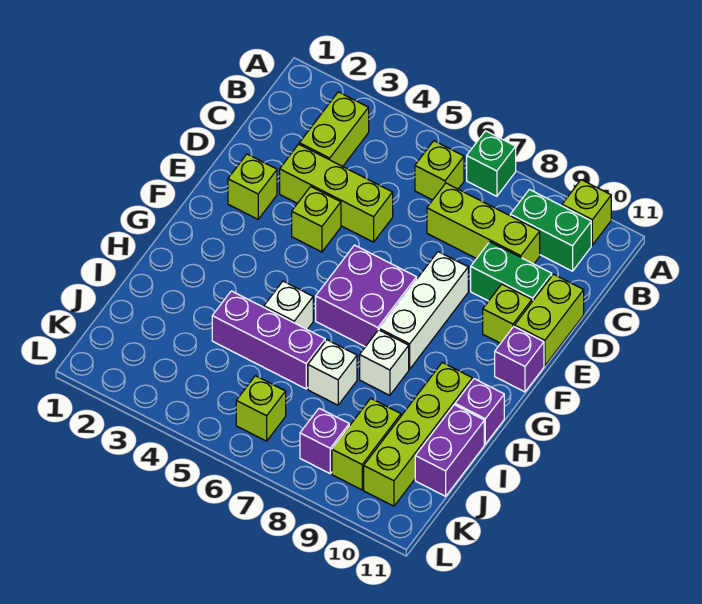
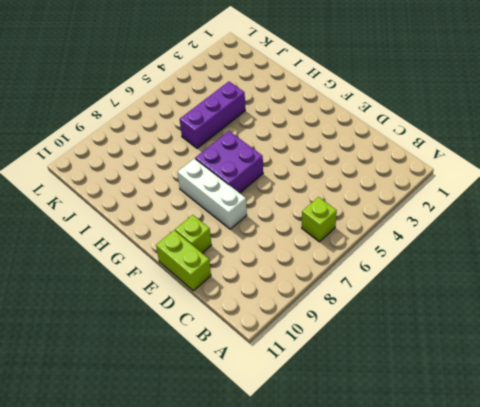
none -> green brick A7 level 1
none -> lime brick A10 level 1
none -> lime brick B3:C3 level 1

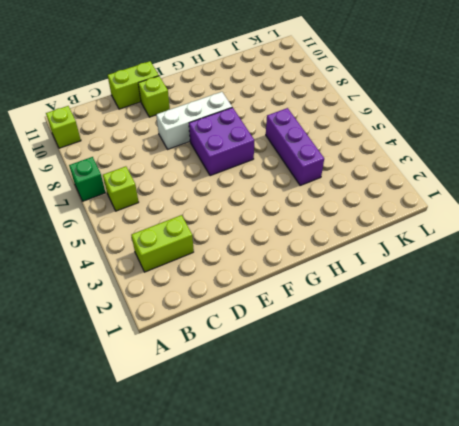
none -> green brick B9:B10 level 1
none -> lime brick C7:C9 level 1
none -> lime brick D3:D5 level 1

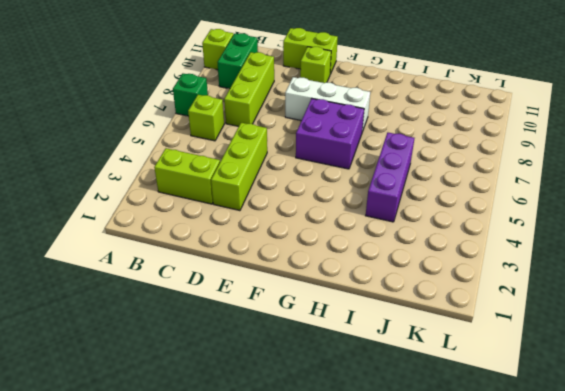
none -> green brick D9:D10 level 1
none -> lime brick E2 level 1
none -> lime brick E4 level 1

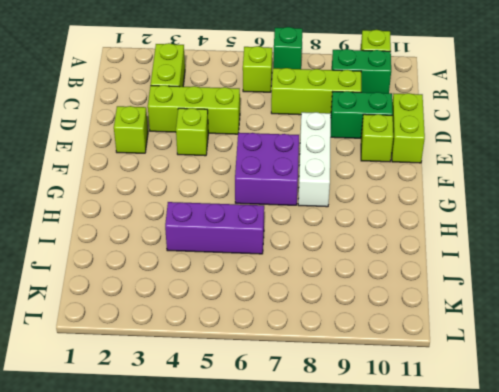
none -> purple brick F11 level 1
none -> white brick H5 level 1
none -> white brick H8 level 1

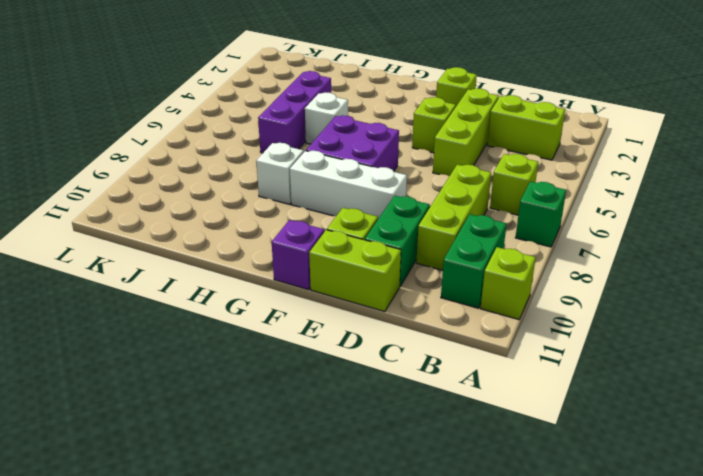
none -> lime brick H10:K10 level 1
none -> purple brick H11 level 1
none -> white brick I7 level 1

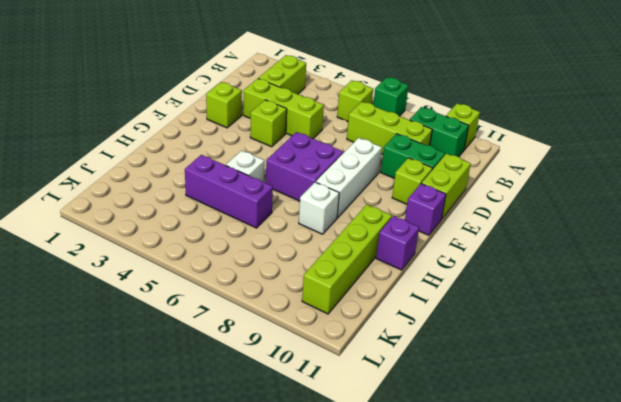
none -> white brick I7 level 1
none -> purple brick I11:J11 level 1
none -> lime brick J9:K9 level 1

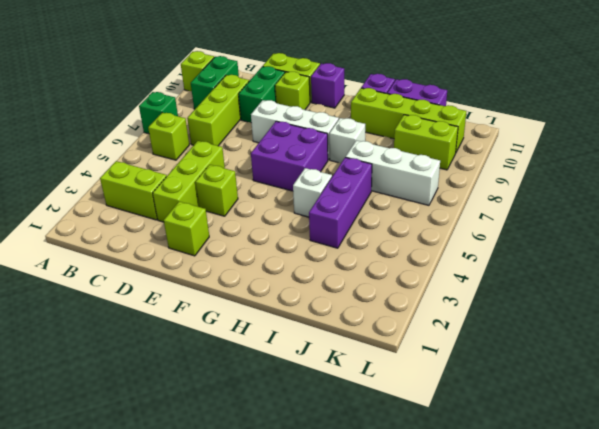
white brick I7:K7 level 1 -> white brick I7 level 1
none -> lime brick K6 level 1
none -> purple brick K8 level 1

